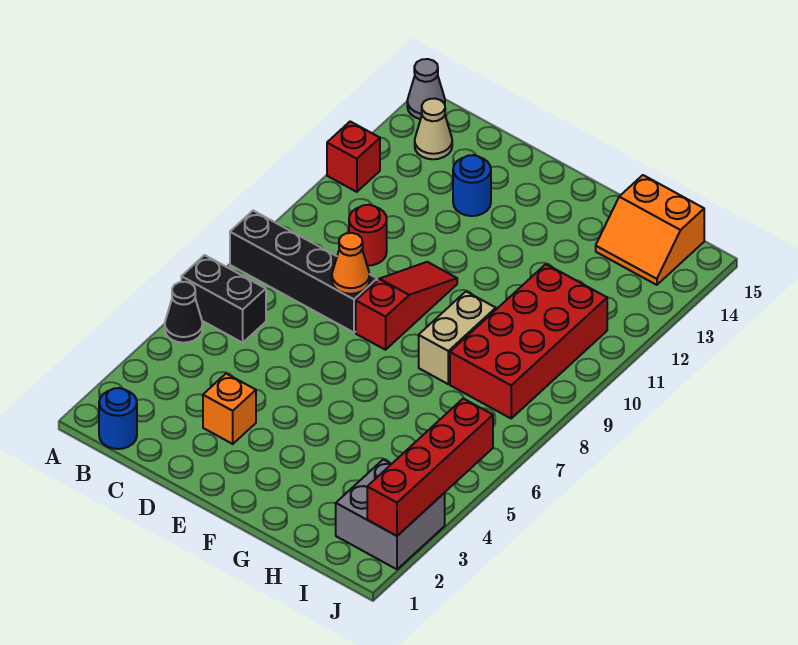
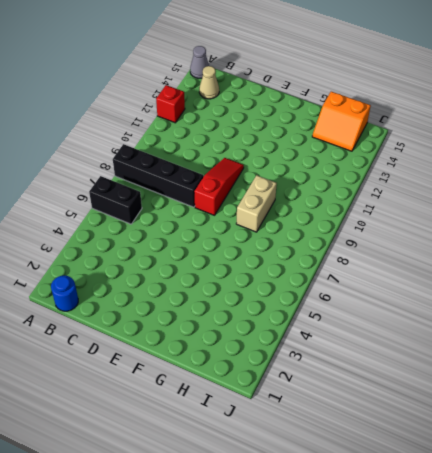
none -> black cone A5 level 1
none -> red round brick C10 level 1
none -> orange brick D3 level 1

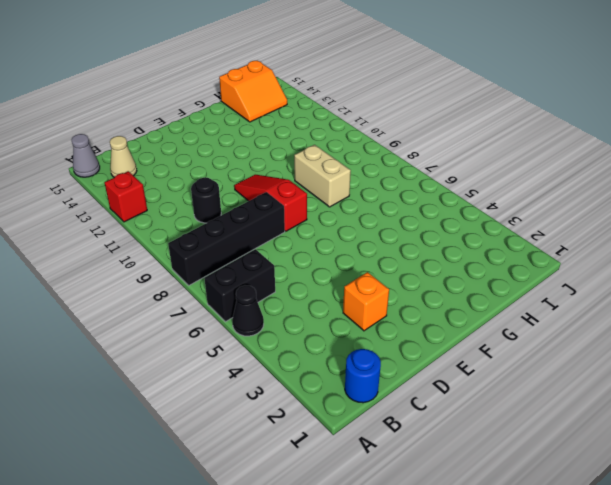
black round brick C10 level 1 -> red round brick C10 level 1
none -> blue round brick D13 level 1
none -> red brick H8:I11 level 1
none -> grey brick I2:J3 level 1

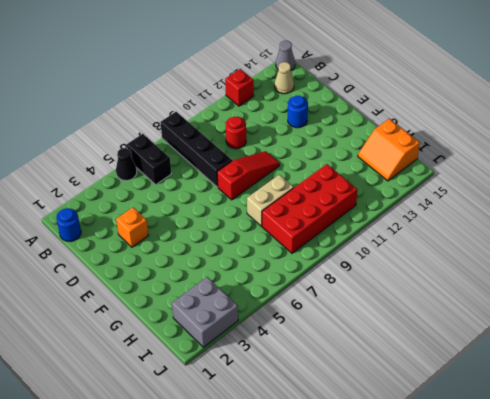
none -> orange cone D8 level 2
none -> red brick J2:J5 level 2

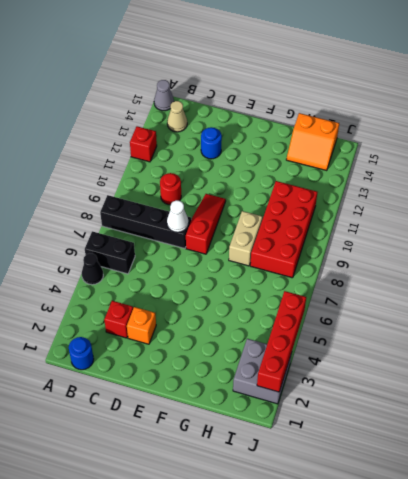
red brick C3 level 1 -> none
white cone D8 level 2 -> orange cone D8 level 2

